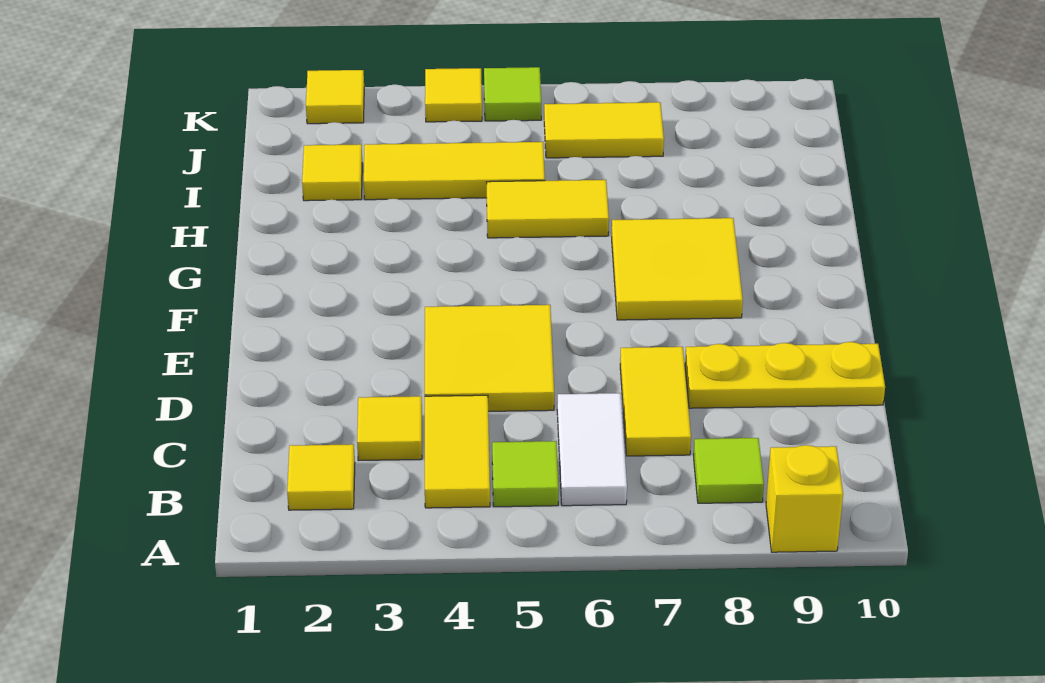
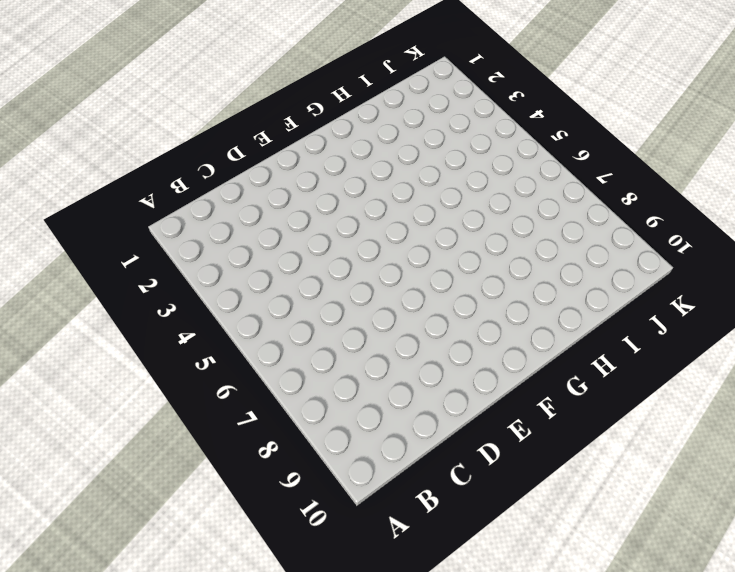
none -> yellow brick A9 level 1
none -> yellow tile B2 level 1
none -> yellow tile B4:C4 level 1

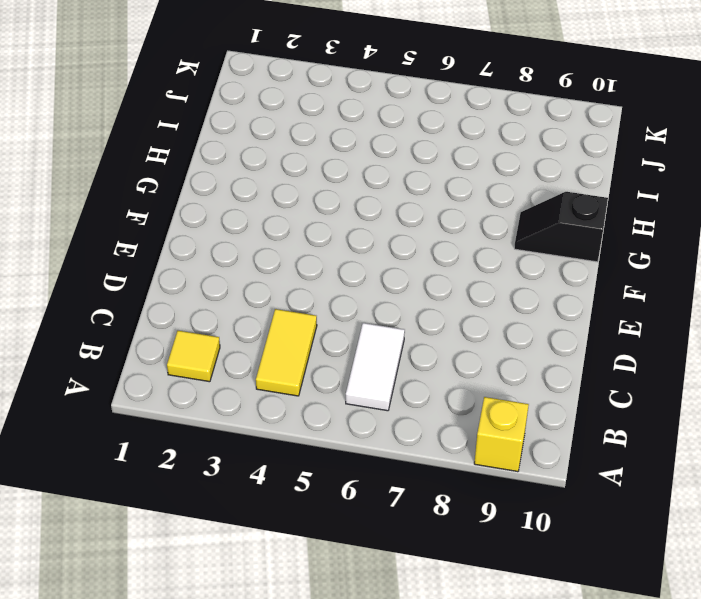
black slope G9:G10 level 1 top 10 -> none
none -> lime tile B5 level 1
none -> lime tile B8 level 1
none -> yellow tile C3 level 1

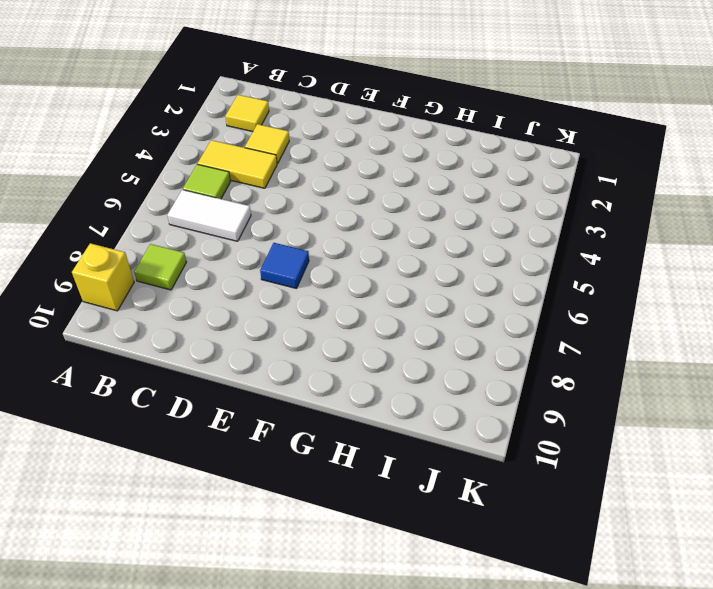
blue tile E7 level 1 -> none
none -> yellow tile C7:D7 level 1
none -> yellow tile D4:E5 level 1
none -> yellow plate D8:D10 level 1

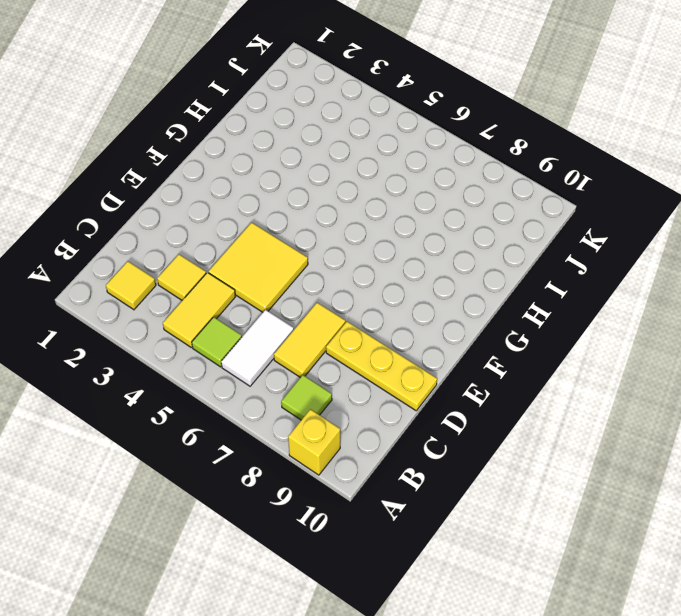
none -> yellow tile F7:G8 level 1
none -> yellow tile H5:H6 level 1
none -> yellow tile I2 level 1

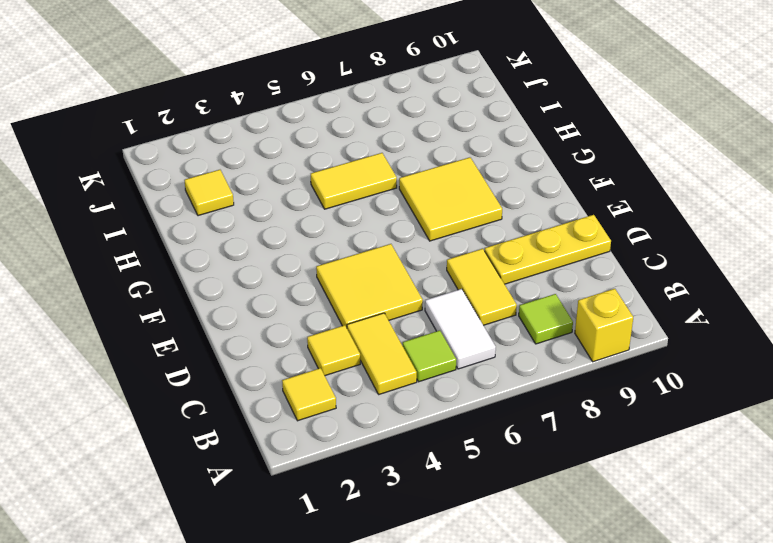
none -> yellow tile I3:I5 level 1
none -> yellow tile J6:J7 level 1
none -> yellow tile K2 level 1

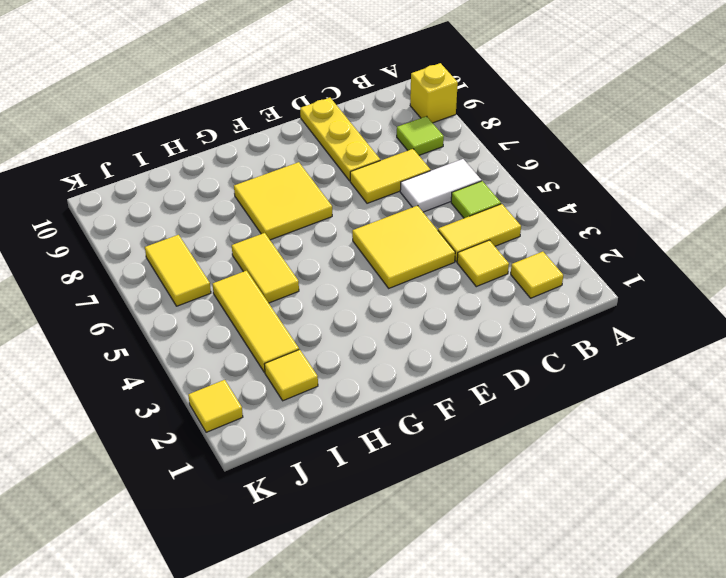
none -> yellow tile K4 level 1
none -> lime tile K5 level 1

